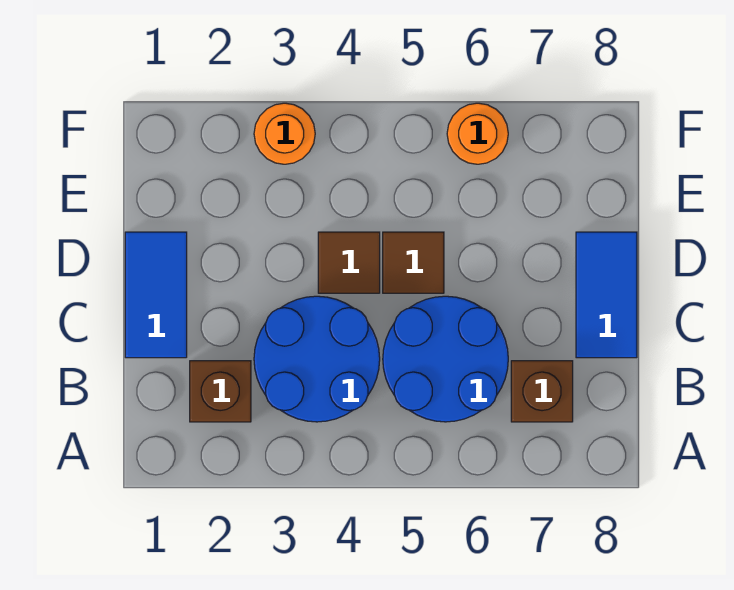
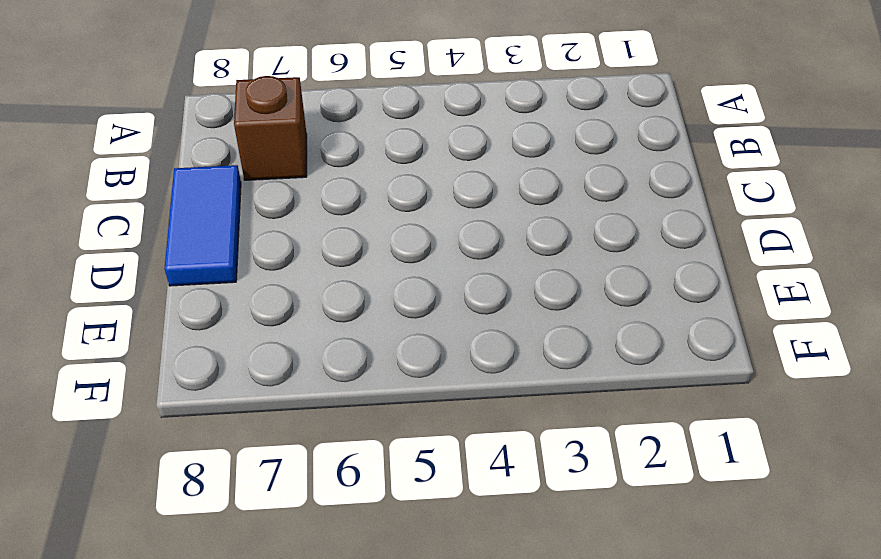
none -> brown brick B2 level 1
none -> blue round brick B3:C4 level 1

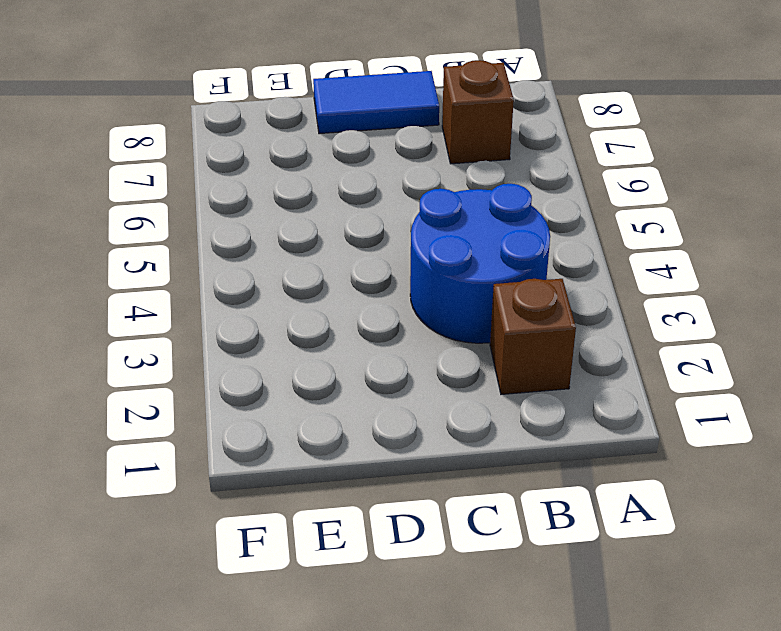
none -> blue round brick B5:C6 level 1
none -> blue tile C1:D1 level 1

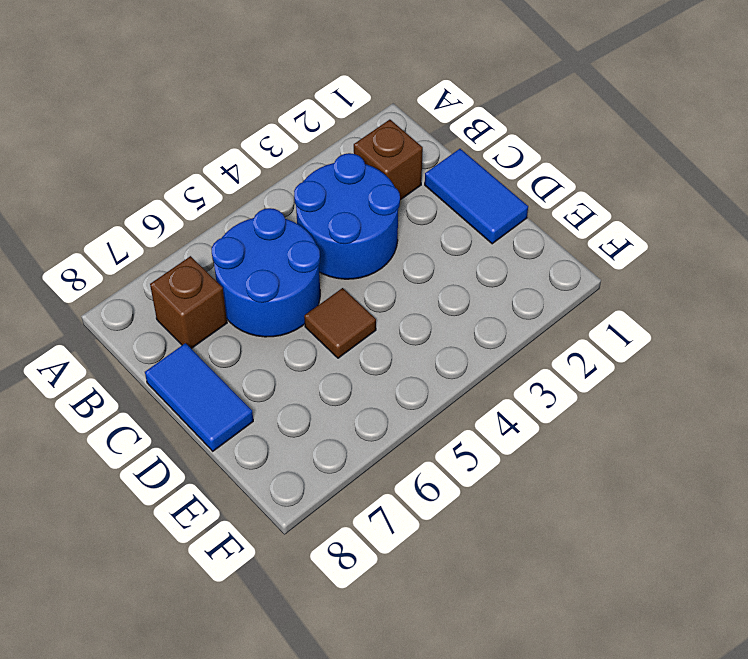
none -> brown tile D4 level 1
none -> orange round brick F3 level 1

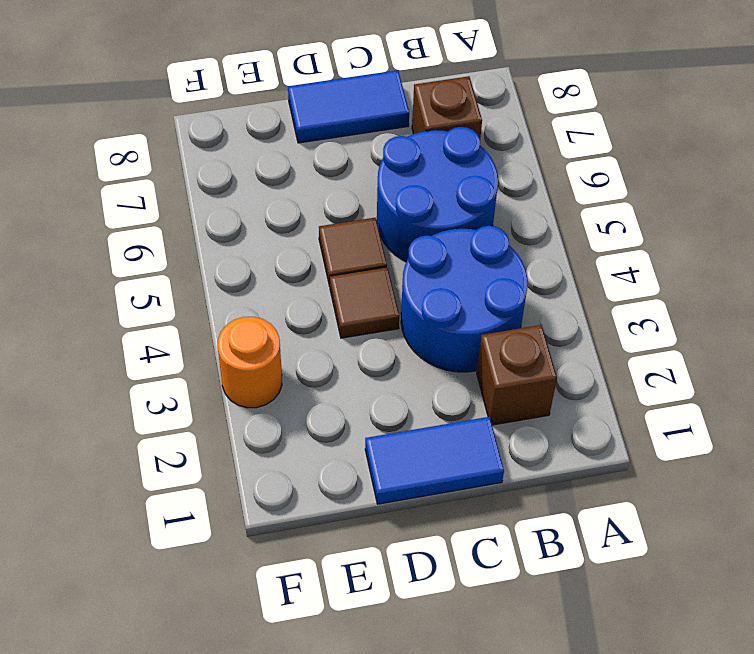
none -> orange round brick F6 level 1

